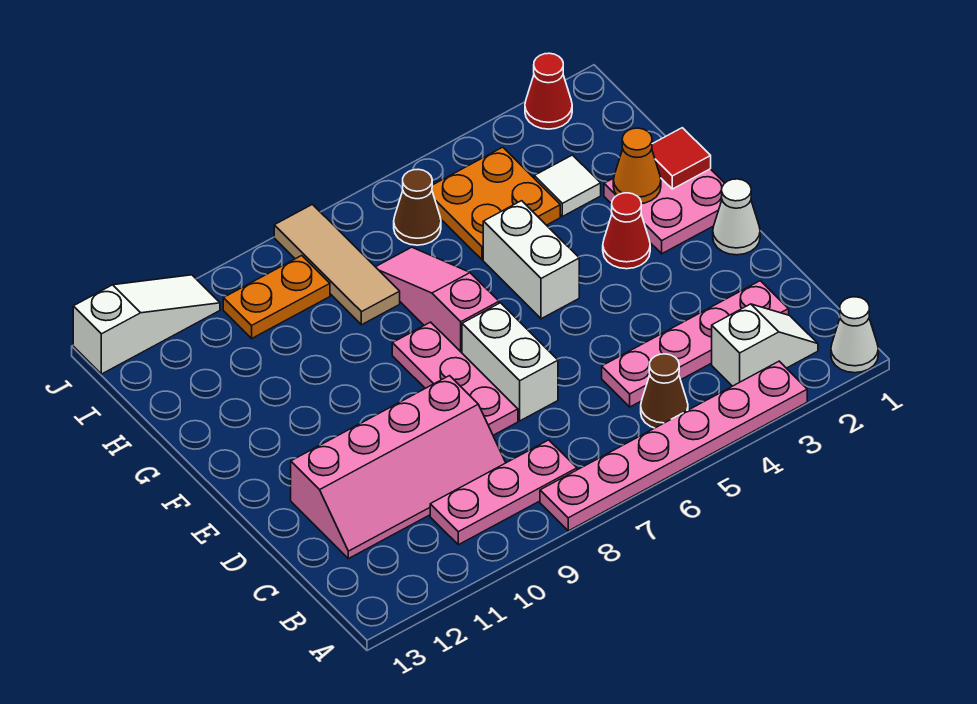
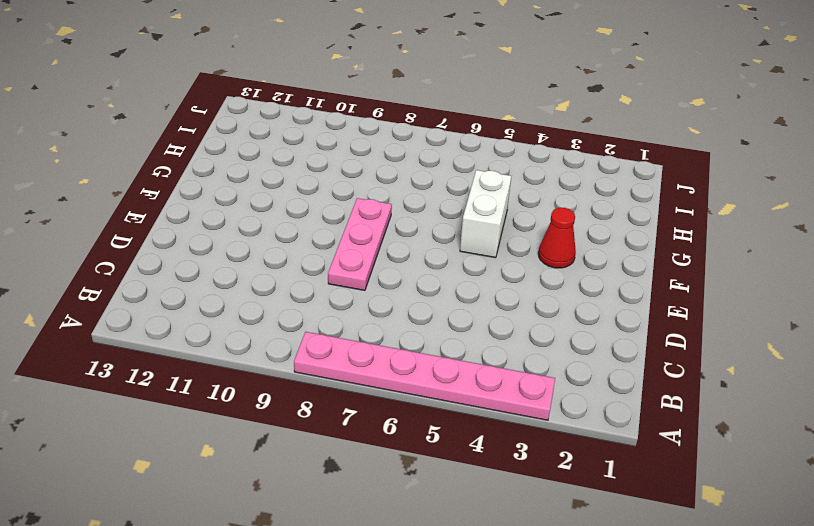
none -> white cone A1 level 1
none -> white slope B2:B3 level 1 top 3
none -> brown cone B5 level 1

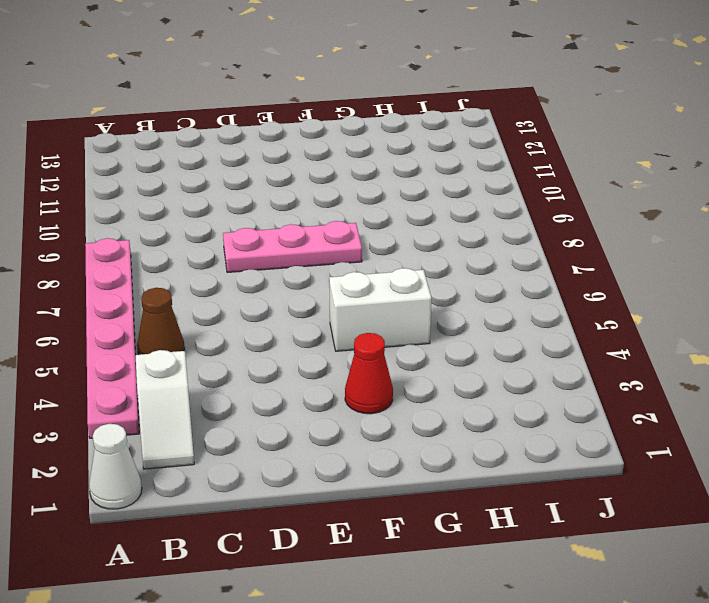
none -> pink plate B8:B10 level 1
none -> pink plate C2:C5 level 1
none -> pink slope C9:D12 level 1 top D

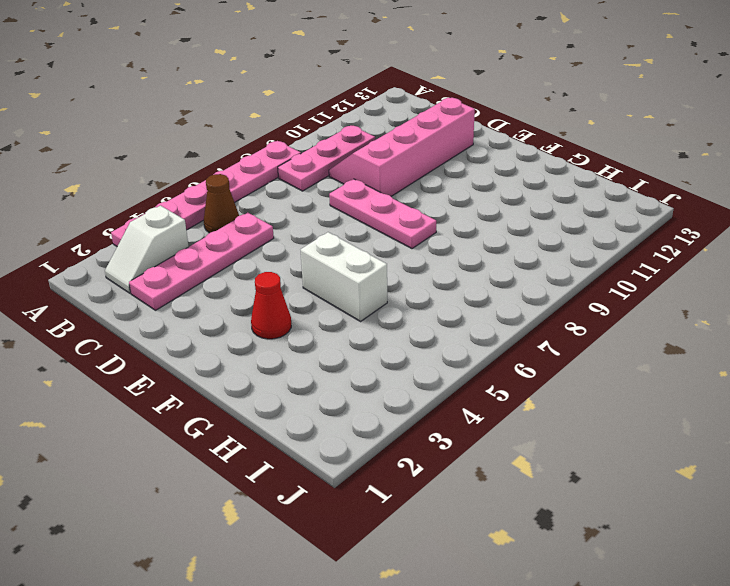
none -> white cone A1 level 1
none -> white brick D7:E7 level 1
none -> white cone E1 level 1

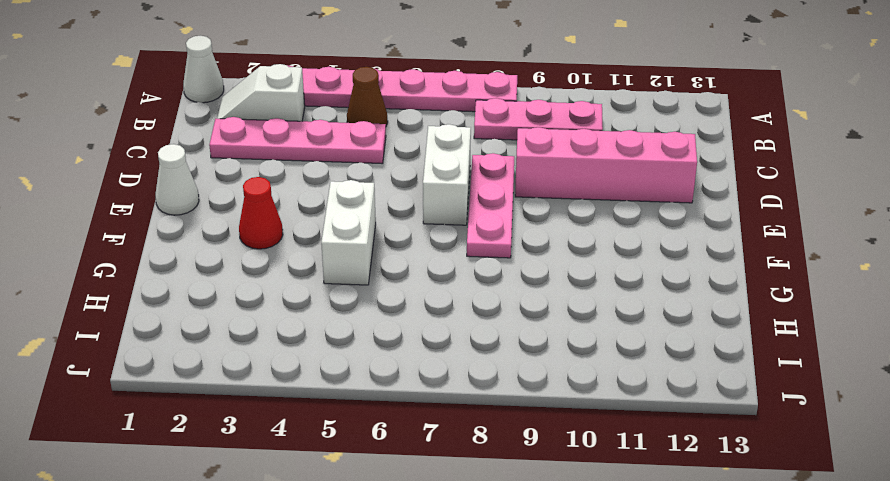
none -> pink plate F1:G2 level 1
none -> pink slope F7:H7 level 1 top F
none -> white tile H3 level 1

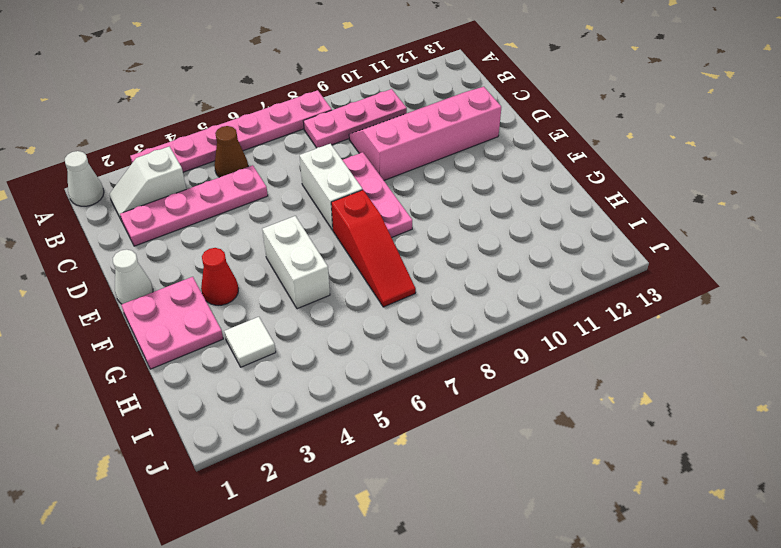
red slope F7:H7 level 1 top F -> pink slope F7:H7 level 1 top F
none -> orange plate H4:I5 level 1
none -> tan tile H8:J8 level 1
none -> brown cone I6 level 1

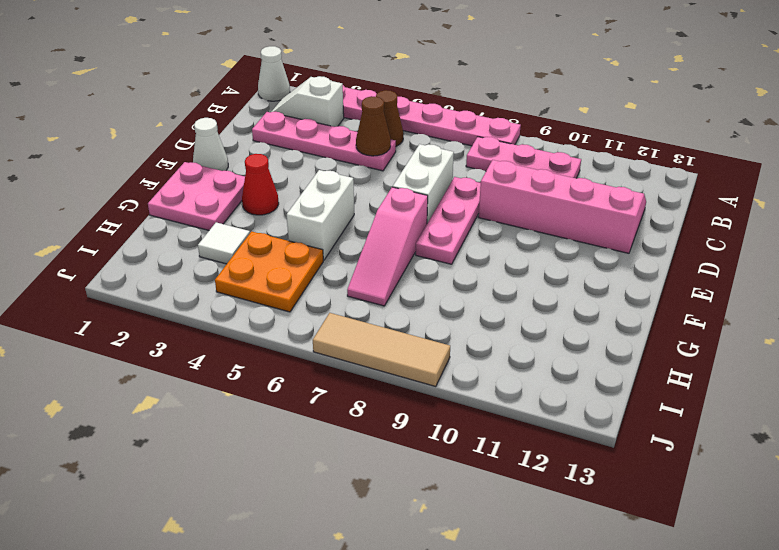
brown cone C5 level 2 -> brown cone I6 level 1
tan tile J7:J9 level 1 -> tan tile H8:J8 level 1
none -> orange plate I9:I10 level 1
none -> red cone J2 level 1
none -> white slope J11:J13 level 1 top 13

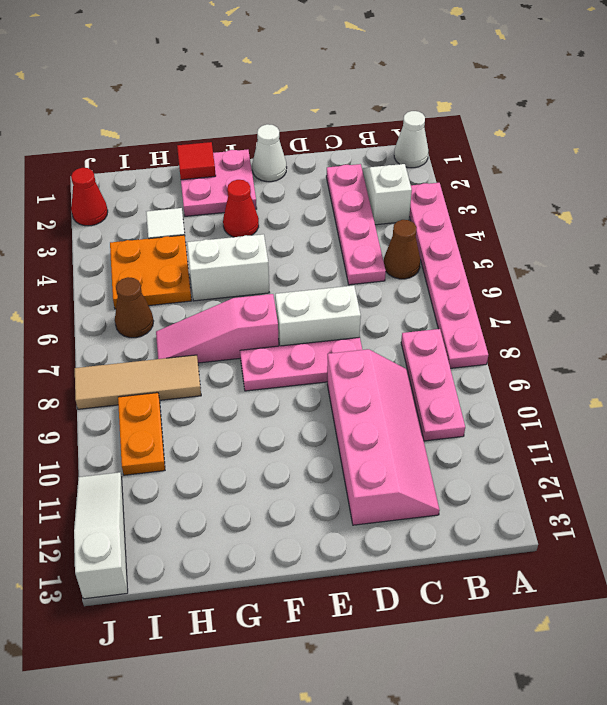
none -> orange cone G2 level 2

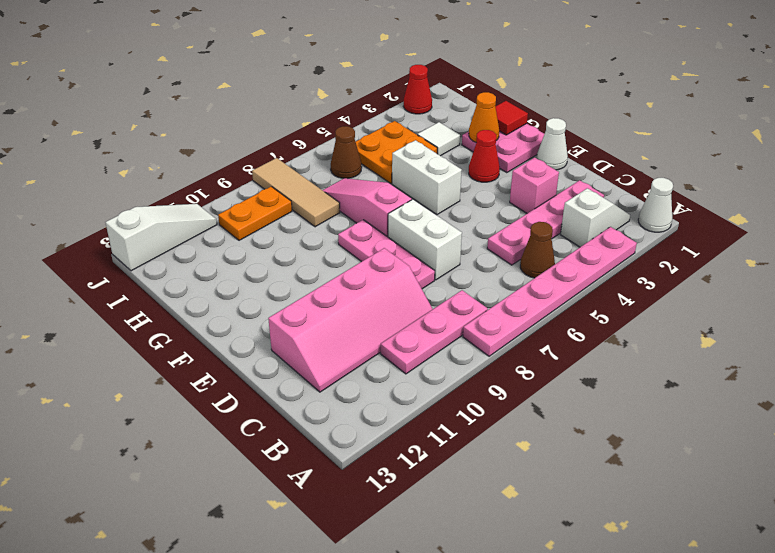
pink brick D3 level 1 -> none

